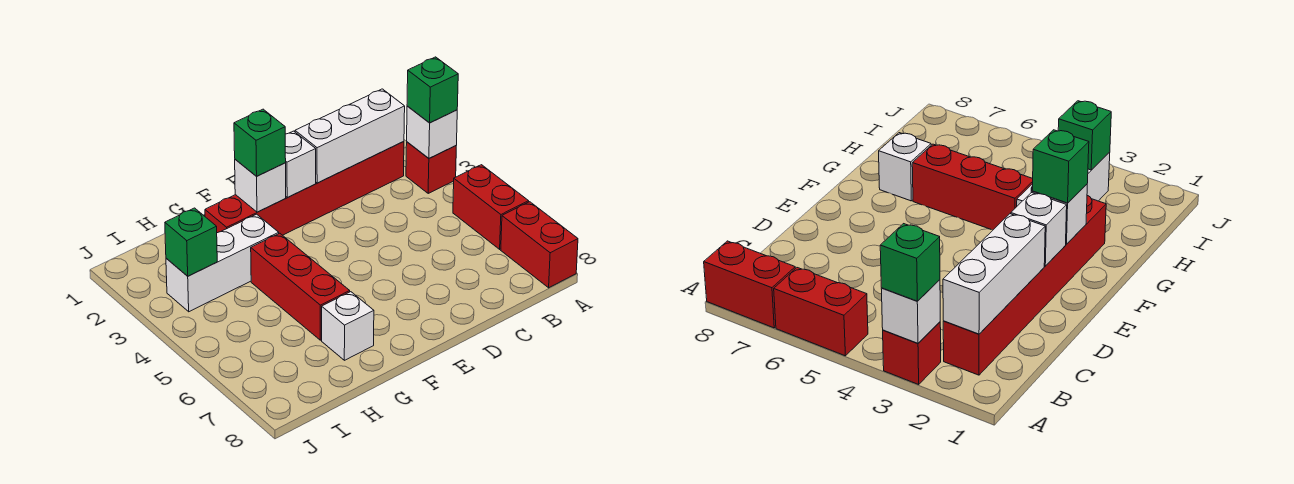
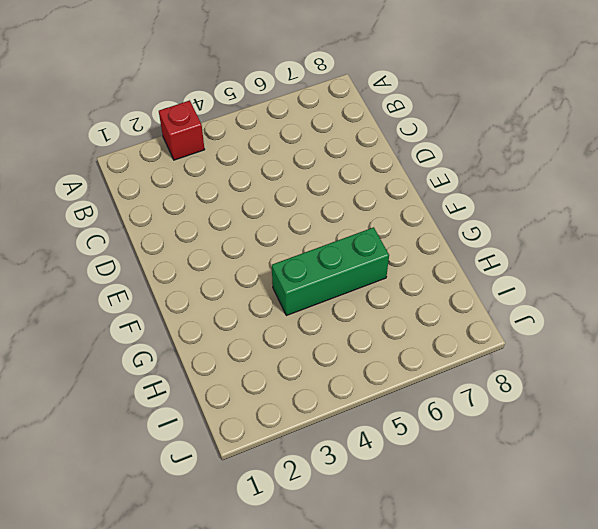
green brick G4:G6 level 1 -> red brick G4:G6 level 1
none -> red brick A5:A6 level 1
none -> red brick A7:A8 level 1
none -> red brick B2:G2 level 1

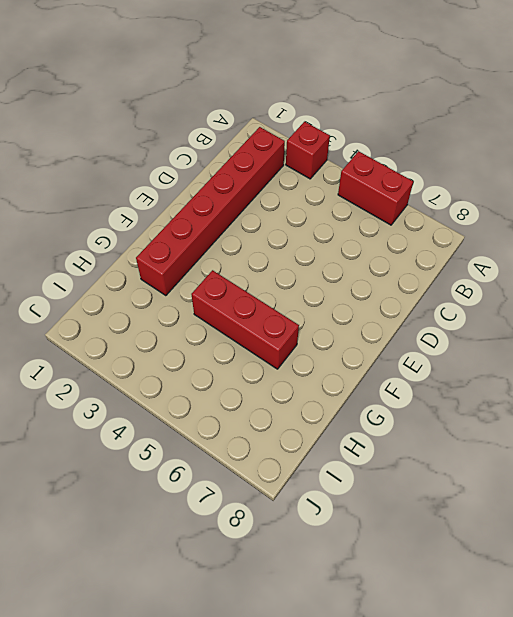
none -> red brick A7:A8 level 1
none -> white brick G3:I3 level 1
none -> white brick G7 level 1

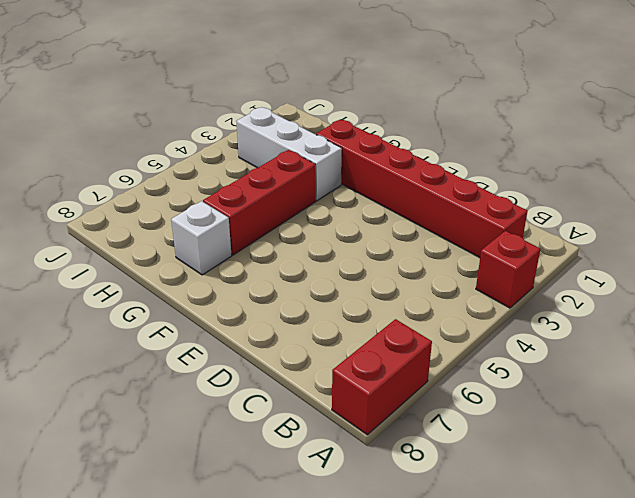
none -> red brick A5:A6 level 1
none -> white brick A3 level 2
none -> white brick B2:D2 level 2

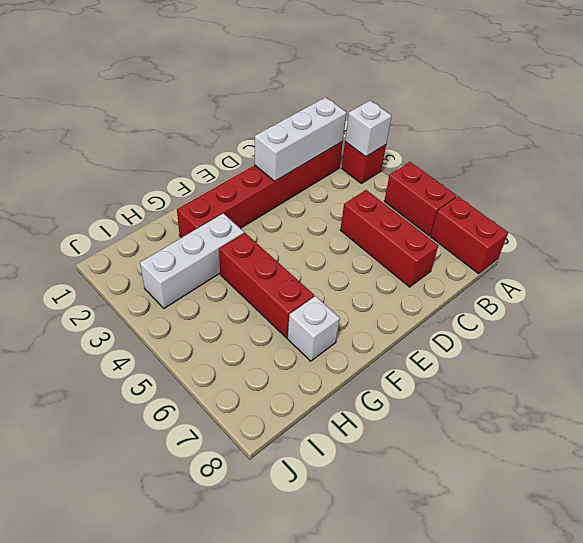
red brick C5:C7 level 1 -> none
none -> white brick E2 level 2
none -> white brick F2 level 2
none -> green brick I3 level 2

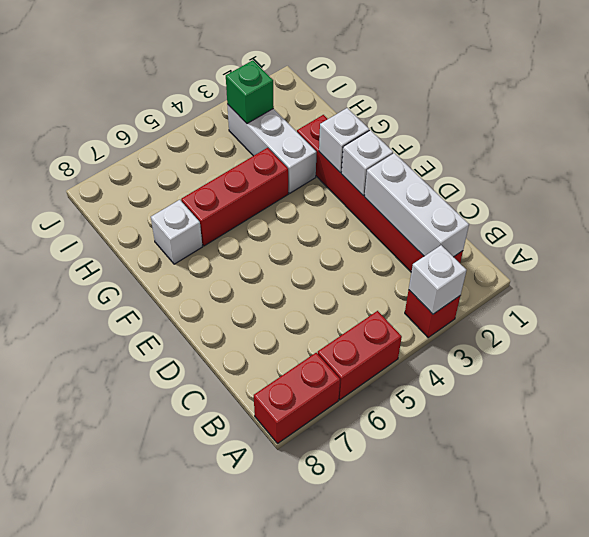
none -> green brick A3 level 3
none -> green brick F2 level 3

